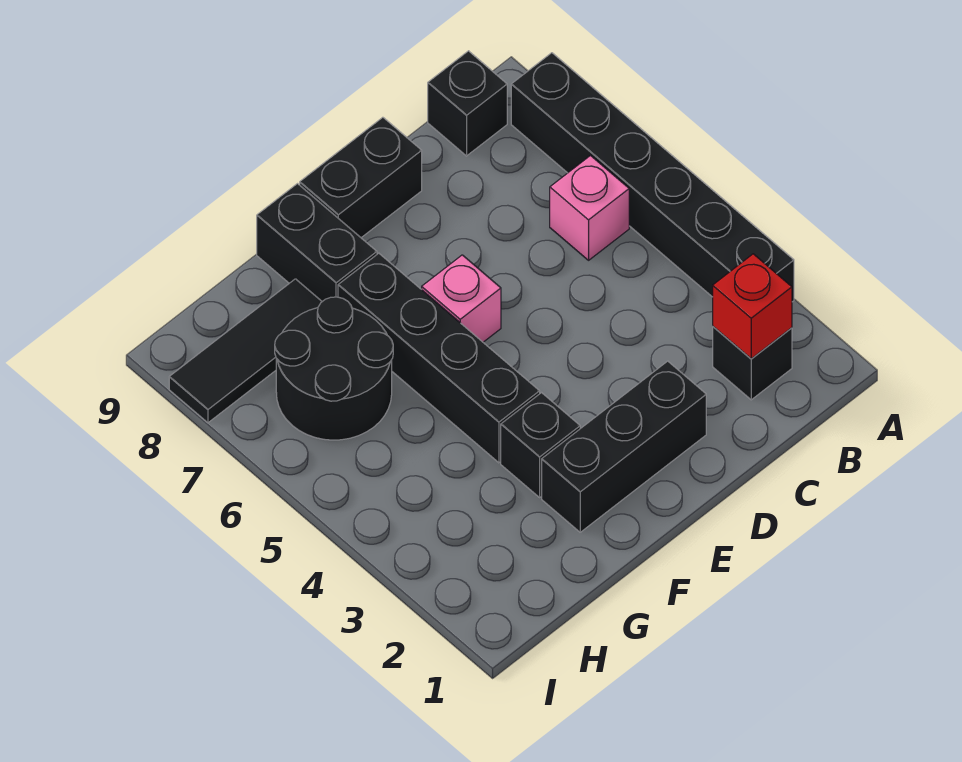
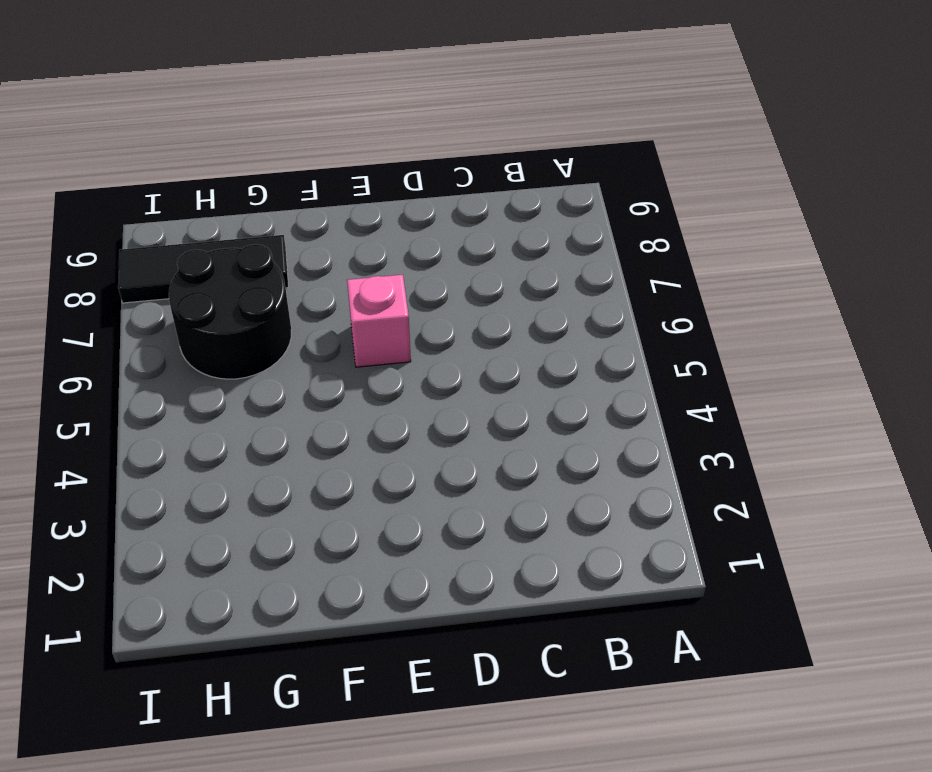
none -> black brick A3:A8 level 1
none -> black brick B2 level 1
none -> pink brick B6 level 1

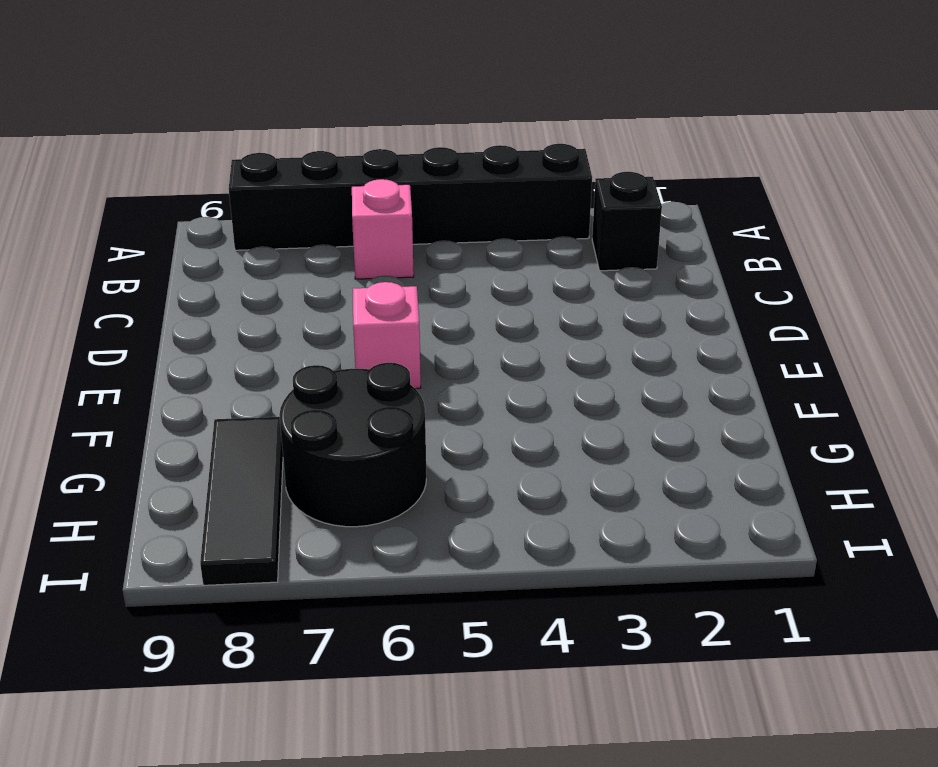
none -> black brick B9 level 1
none -> black brick D2:F2 level 1
none -> black brick D9:E9 level 1

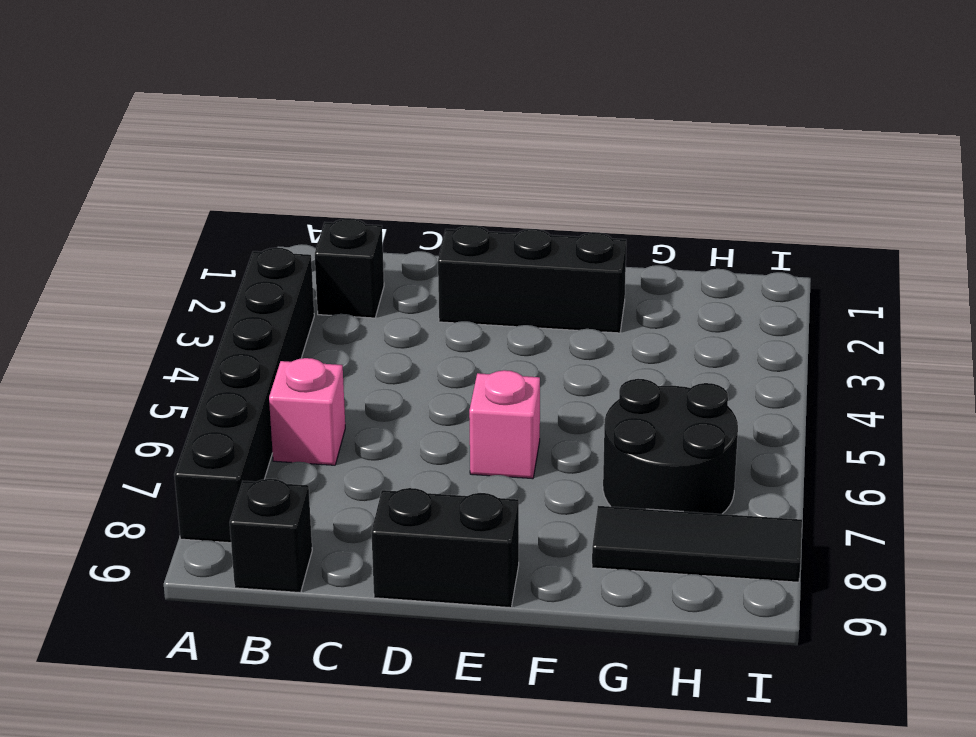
none -> black brick F3 level 1
none -> black brick F4:F7 level 1
none -> black brick F8:F9 level 1

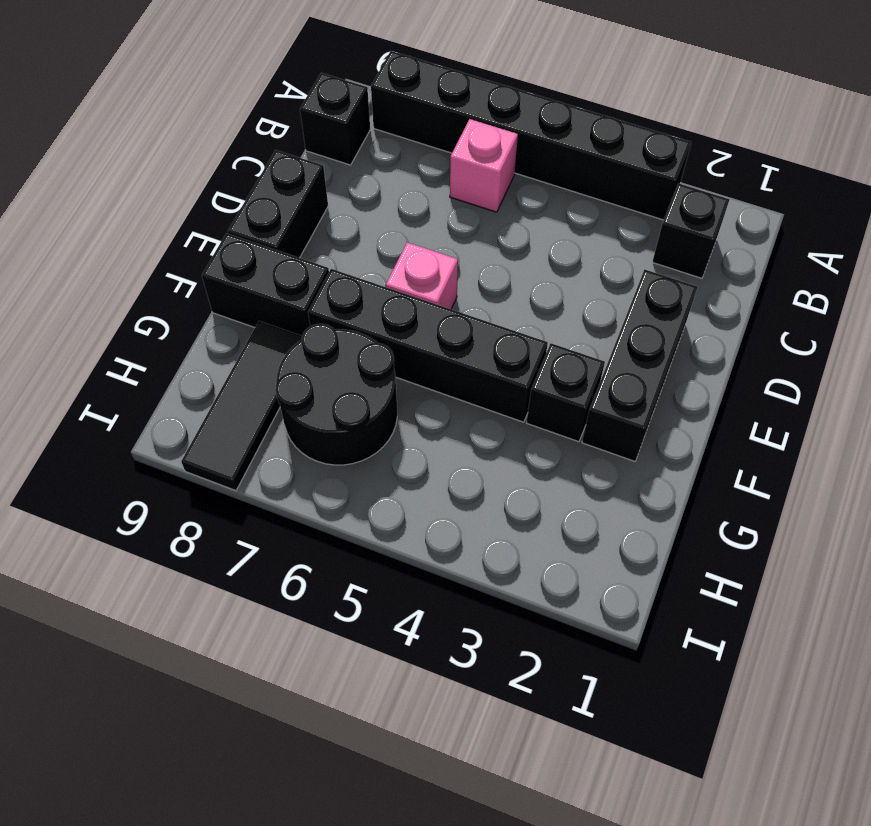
none -> red brick B2 level 2

